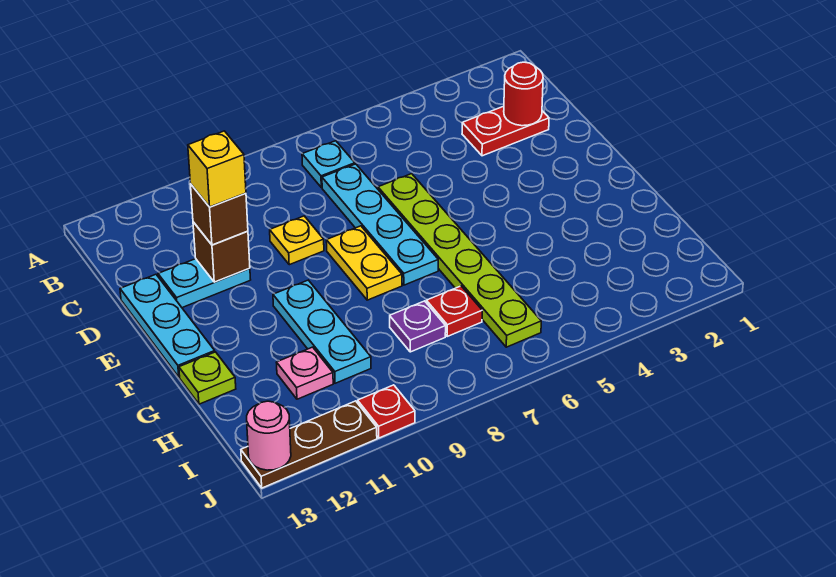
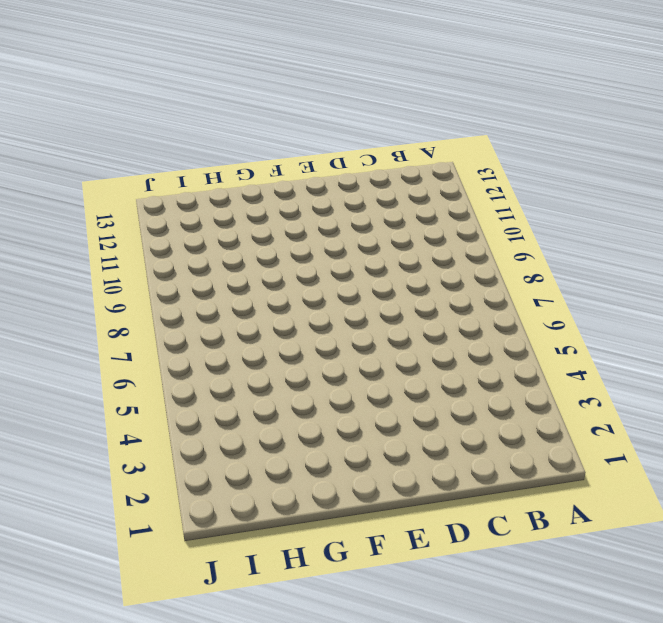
none -> cyan plate B7 level 1
none -> red plate C2:C3 level 1
none -> cyan plate C7:F7 level 1

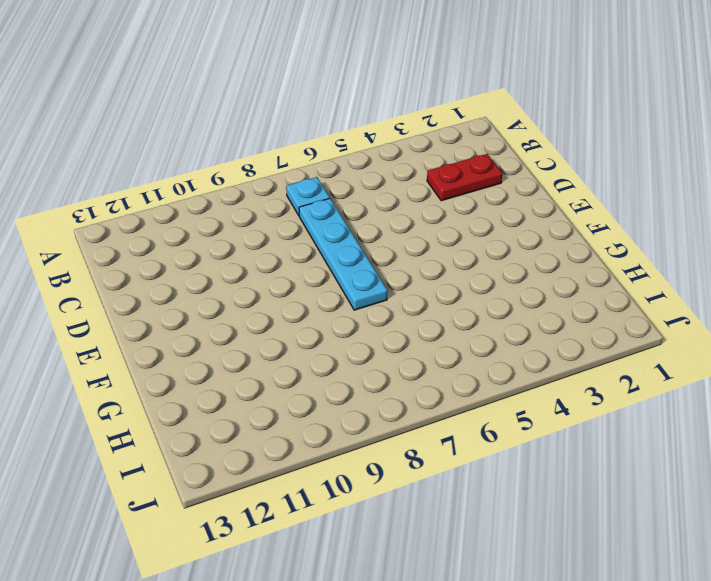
none -> lime plate D6:I6 level 1
none -> yellow plate D9 level 1
none -> cyan plate D11:D12 level 1

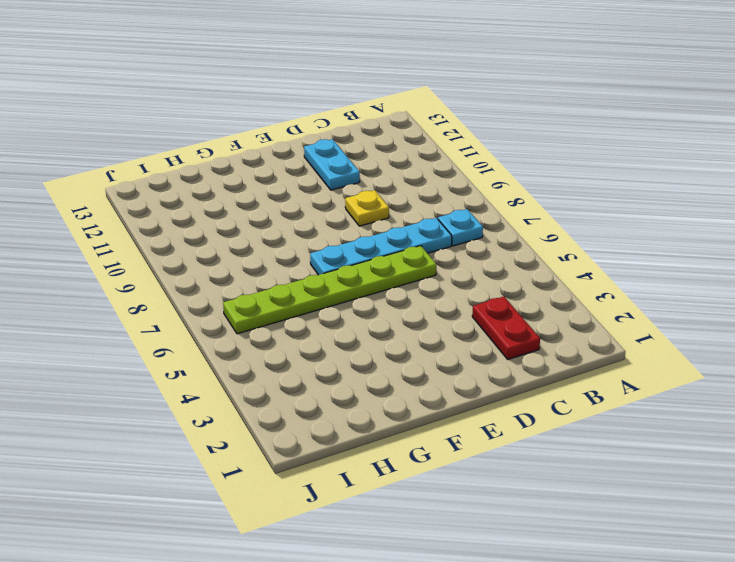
none -> cyan plate D13:F13 level 1
none -> yellow plate E8:F8 level 1
none -> cyan plate F10:H10 level 1

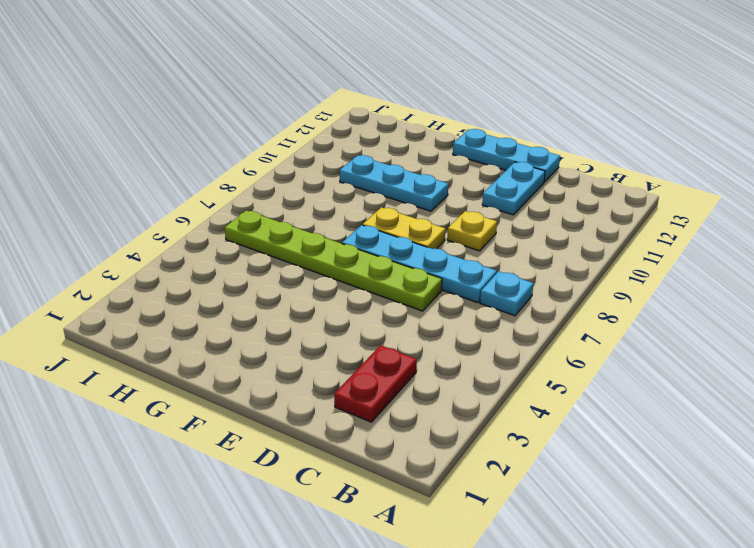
none -> lime plate G13 level 1
none -> red plate H7 level 1
none -> purple plate H8 level 1

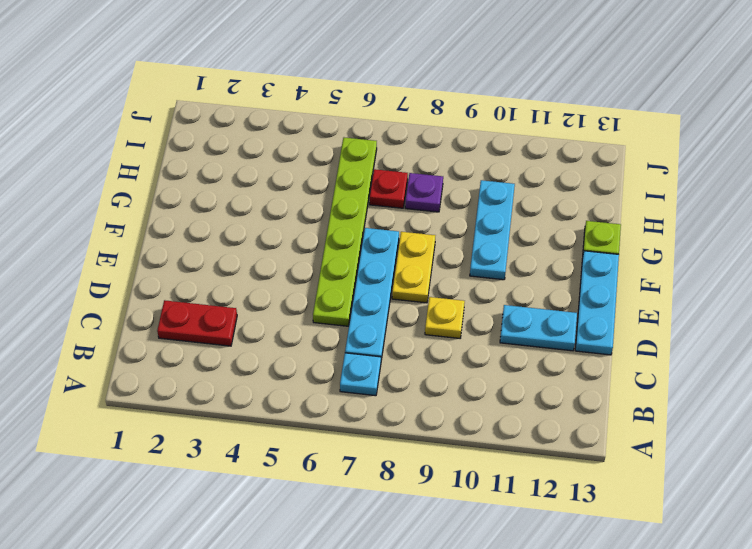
none -> pink plate H11 level 1
none -> red plate J10 level 1
none -> brown plate J11:J13 level 1

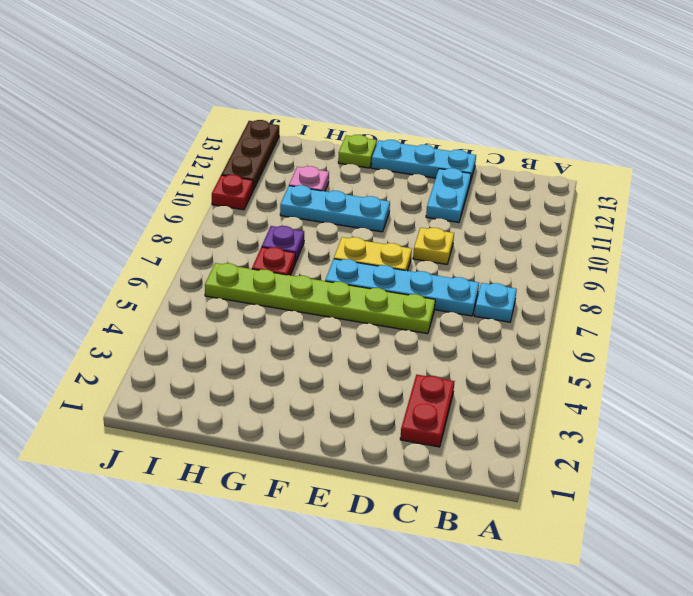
none -> red round brick C2 level 2
none -> brown brick D11 level 2
none -> pink round brick J13 level 2

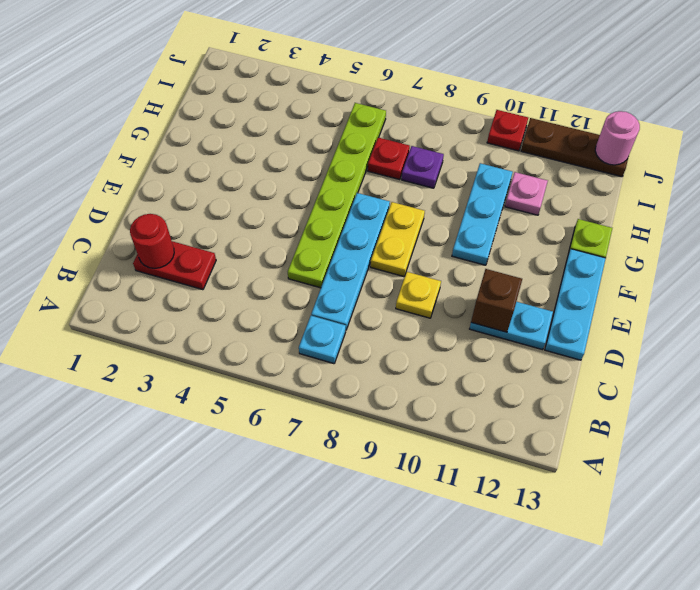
none -> brown brick D11 level 3
none -> yellow brick D11 level 4

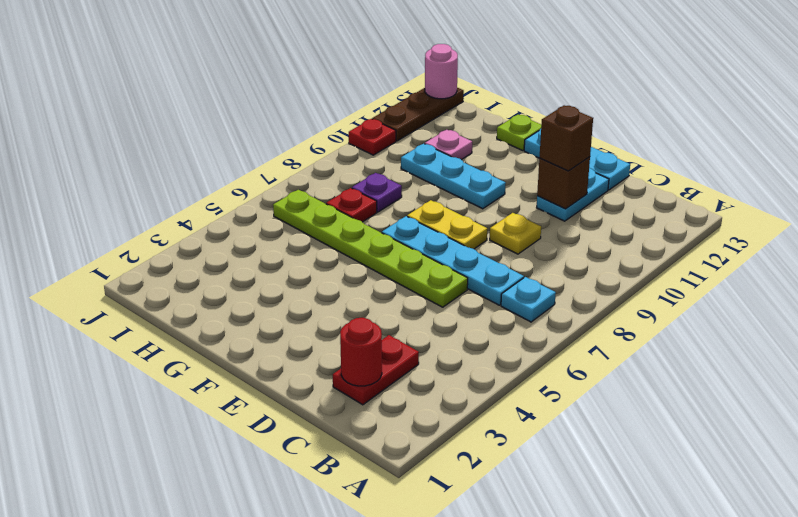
none -> yellow brick D11 level 4

